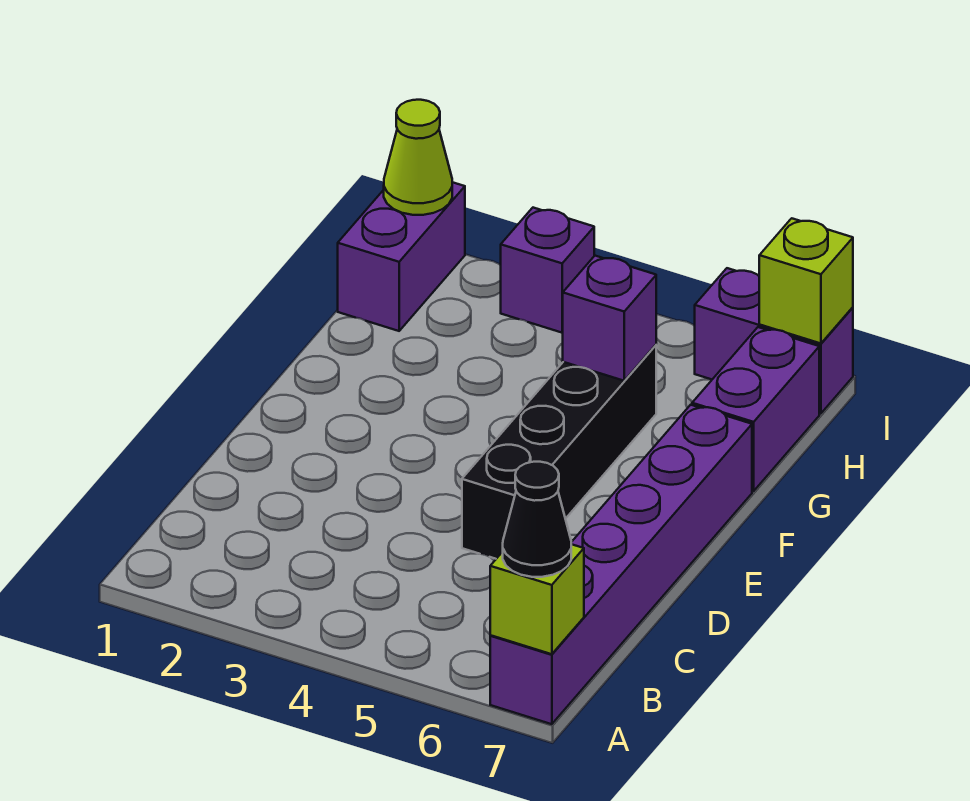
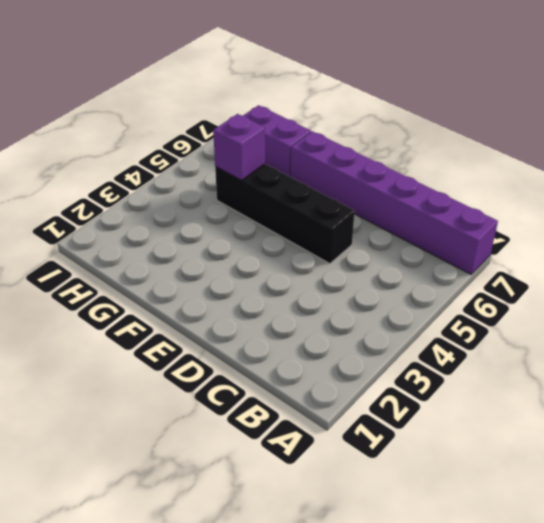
none -> purple brick H1:I1 level 1
none -> purple brick I3 level 1

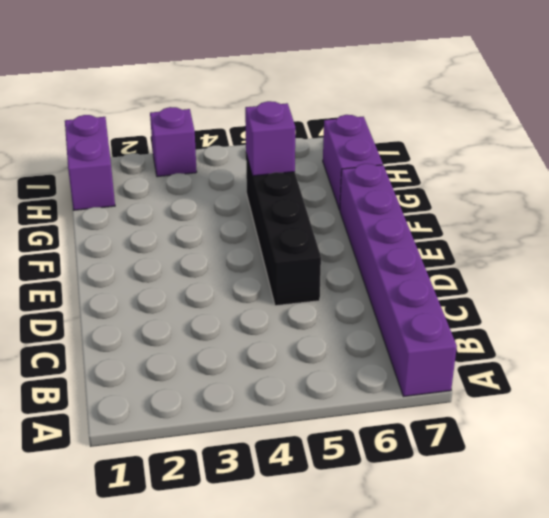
none -> purple brick I6:I7 level 1
none -> lime brick A7 level 2

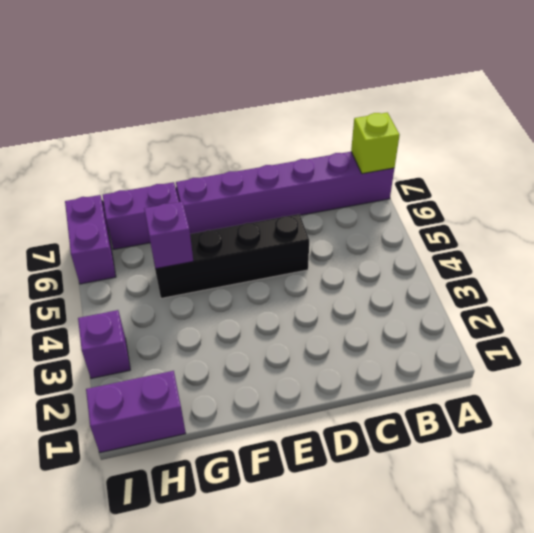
none -> lime cone I1 level 2
none -> lime brick I7 level 2

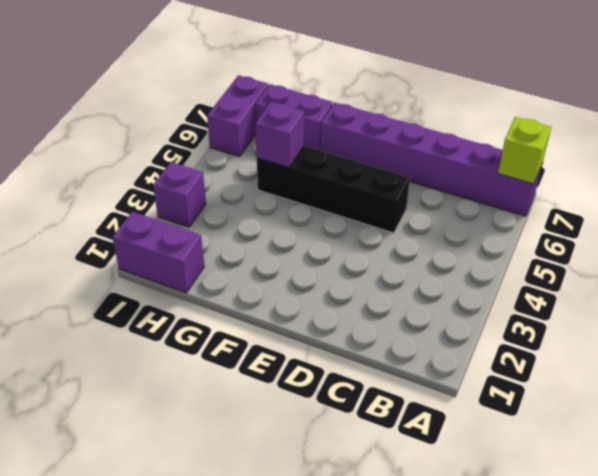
none -> lime cone I1 level 2
none -> lime brick I7 level 2

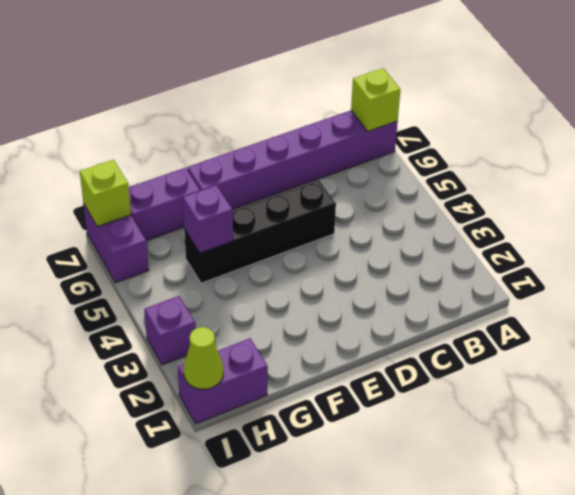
none -> black cone A7 level 3

